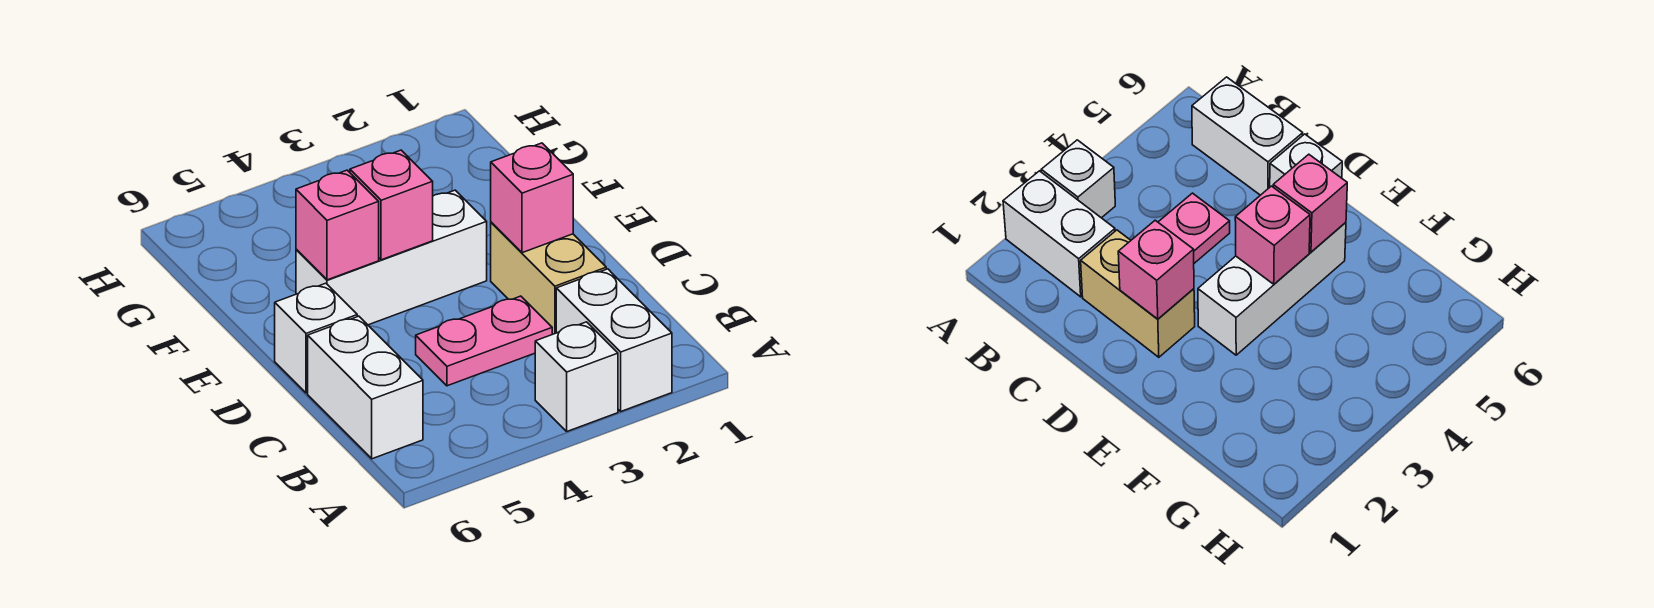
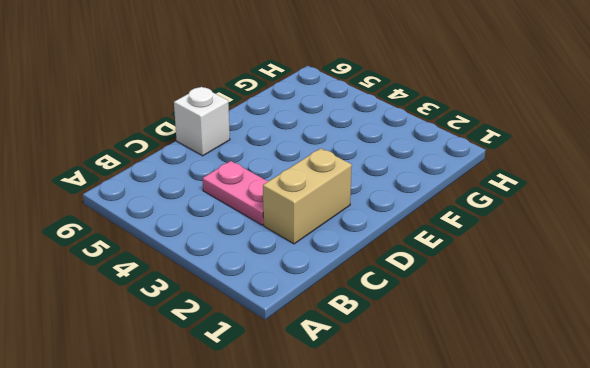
none -> white brick A2:B2 level 1
none -> white brick A3 level 1

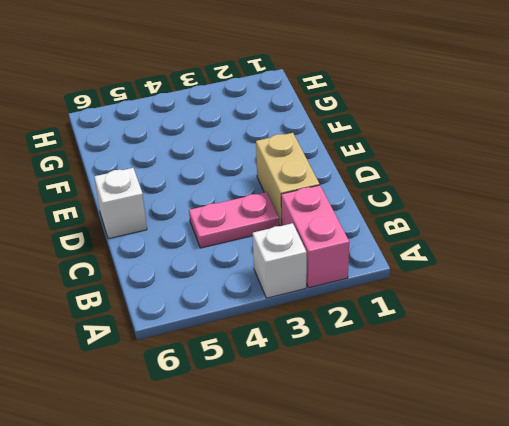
pink brick A2:B2 level 1 -> white brick A2:B2 level 1
none -> white brick B6:C6 level 1
none -> white brick E3:E5 level 1

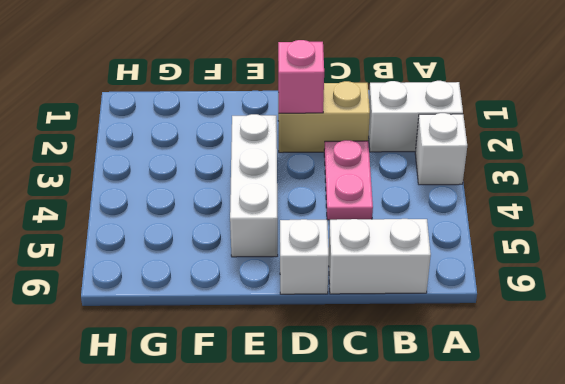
none -> pink brick E4 level 2
none -> pink brick E5 level 2

